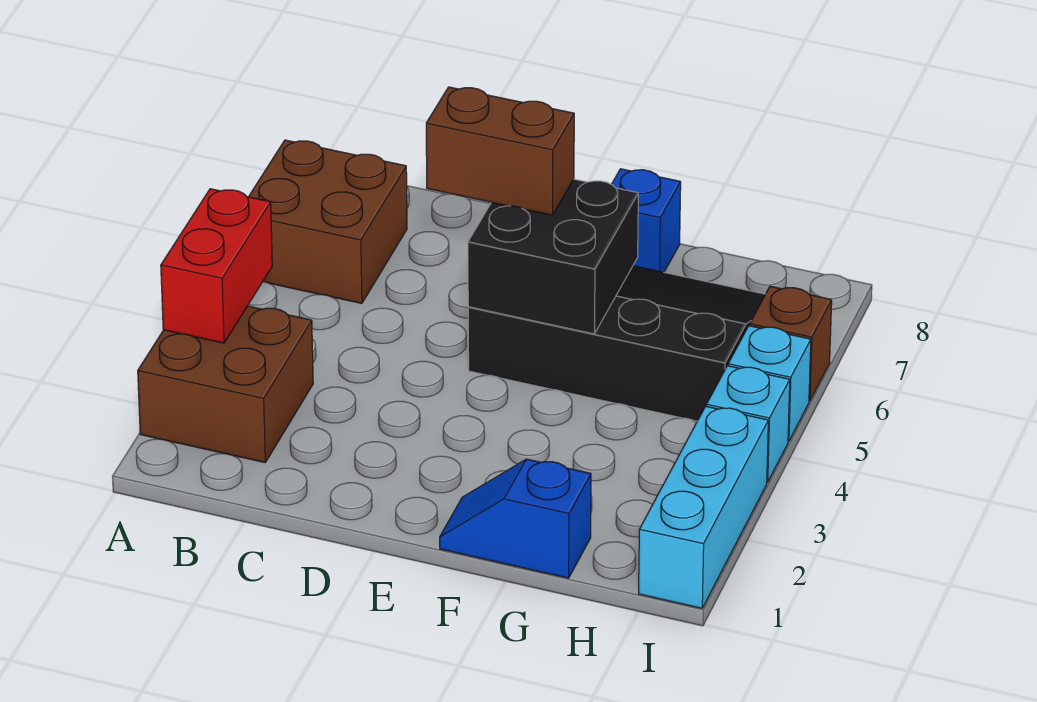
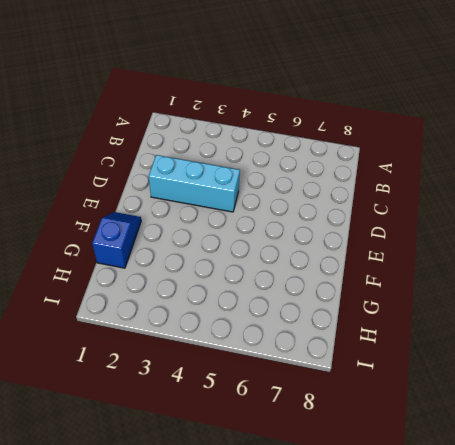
cyan brick D2:D4 level 1 -> cyan brick I1:I3 level 1
none -> brown brick A2:B3 level 1
none -> brown brick A6:B7 level 1
none -> black slope E5:H7 level 1 top 5

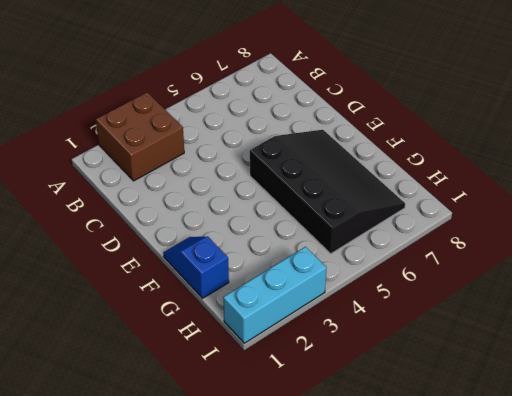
none -> brown brick A6:B7 level 1
none -> blue brick F8 level 1
none -> cyan brick I4 level 1

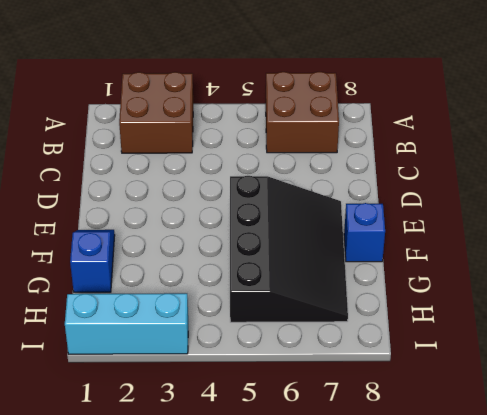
none -> cyan brick I4 level 1
none -> cyan brick I5 level 1
none -> brown brick I6 level 1

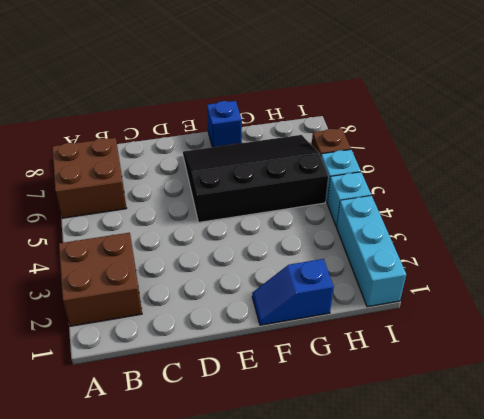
none -> red brick A3:A4 level 2
none -> black brick E5:F6 level 2
none -> brown brick D6:E6 level 3

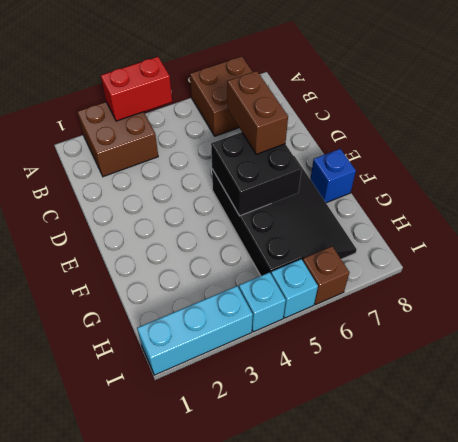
none -> blue slope F1:G1 level 1 top G

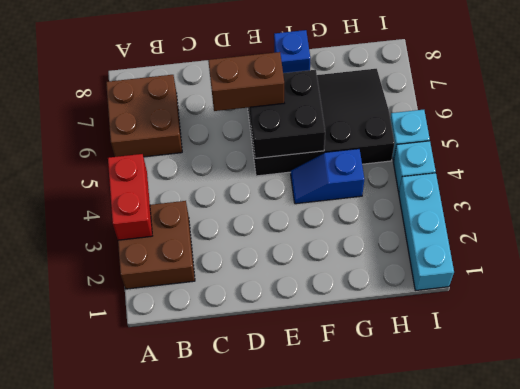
blue slope F4:G4 level 1 top G -> blue slope F1:G1 level 1 top G
none -> brown brick I6 level 1

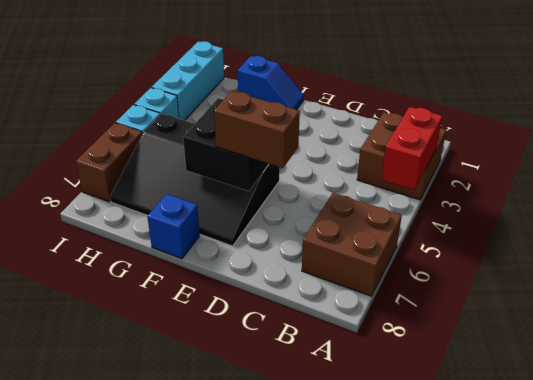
brown brick I6:I7 level 1 -> brown brick I6 level 1

